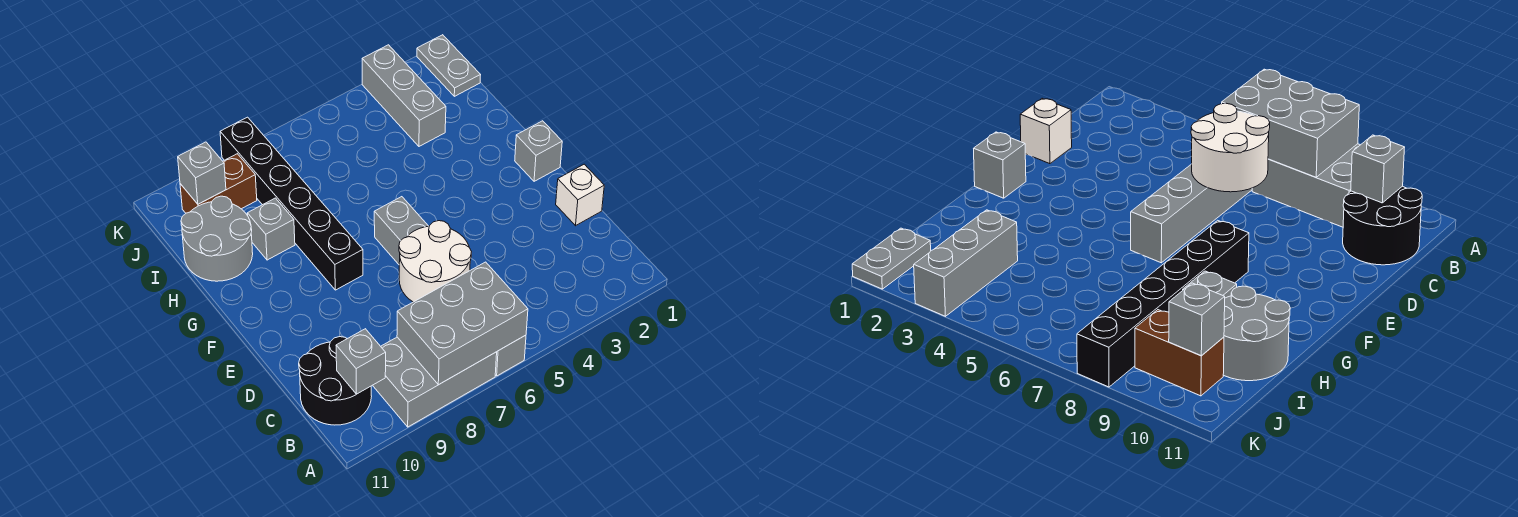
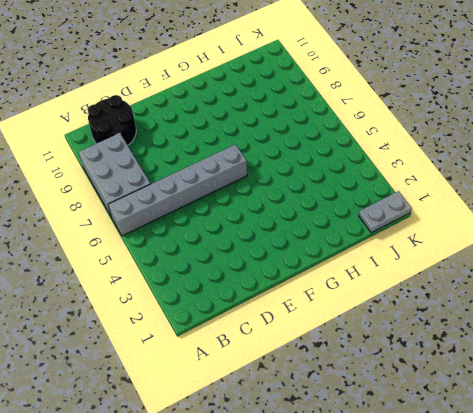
none -> white brick D1 level 1
none -> grey brick F1 level 1
none -> black brick F8:K8 level 1

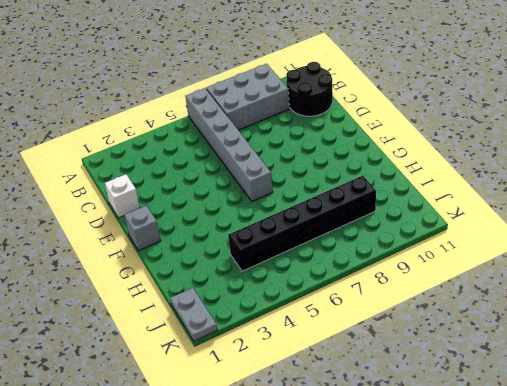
black brick I4:I9 level 1 -> black brick F8:K8 level 1
none -> grey brick H9 level 1
none -> grey round brick H10:I11 level 1
none -> grey brick I3:K3 level 1

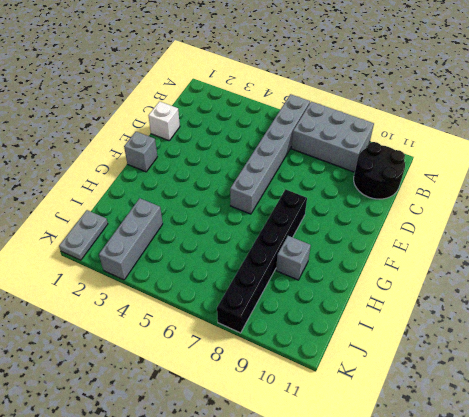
none -> grey round brick H10:I11 level 1
none -> brown brick J9:J10 level 1
none -> grey brick A6:B8 level 2

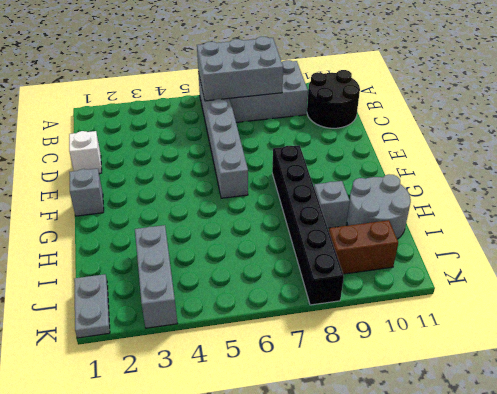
none -> grey brick B10 level 2
none -> white round brick C6:D7 level 2
none -> grey brick J10 level 2

